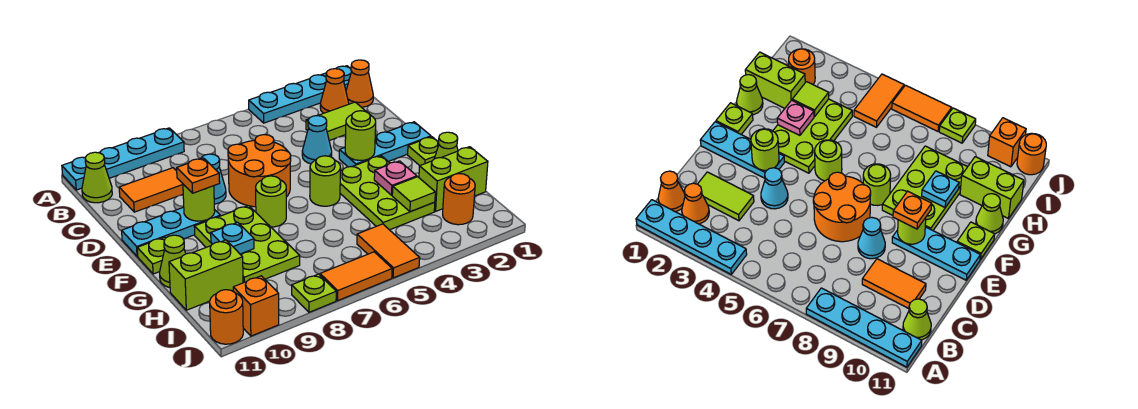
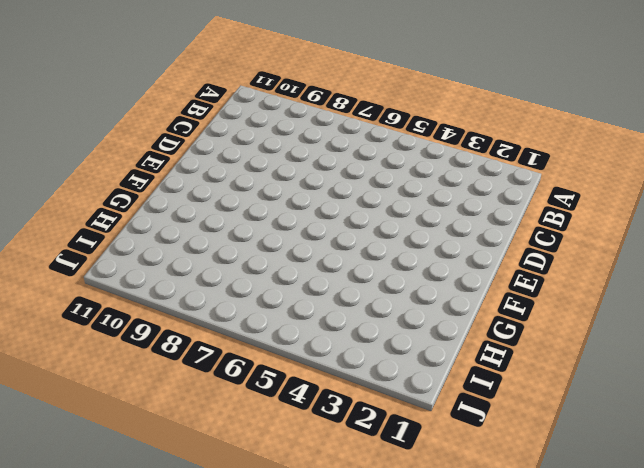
none -> cyan plate A1:A4 level 1
none -> cyan plate A8:A11 level 1
none -> orange cone B1 level 1
none -> orange cone B2 level 1

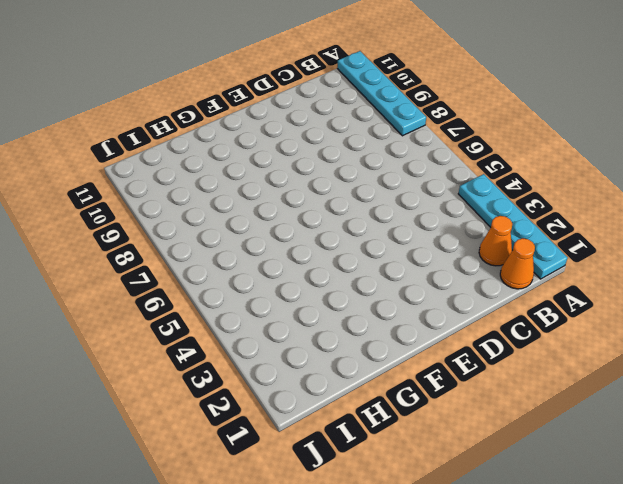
none -> lime cone B11 level 1
none -> lime tile C2:C3 level 1
none -> orange tile C9:C10 level 1
none -> cyan cone D4 level 1

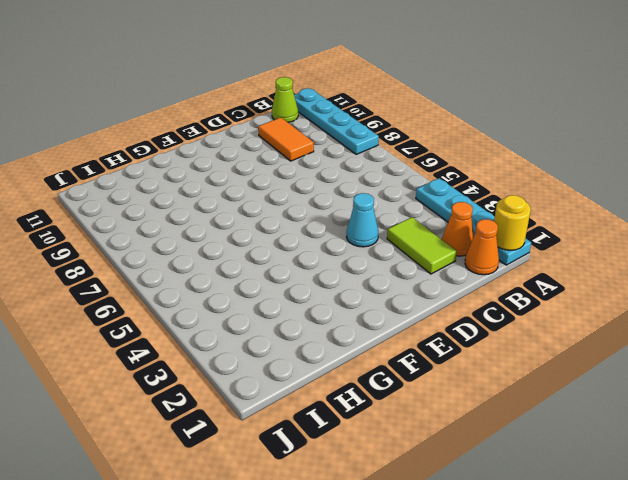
yellow round brick A1 level 2 -> none
none -> orange round brick D6:E7 level 1
none -> cyan cone D8 level 1
none -> cyan plate E1:E3 level 1
none -> cyan plate E9:E11 level 1

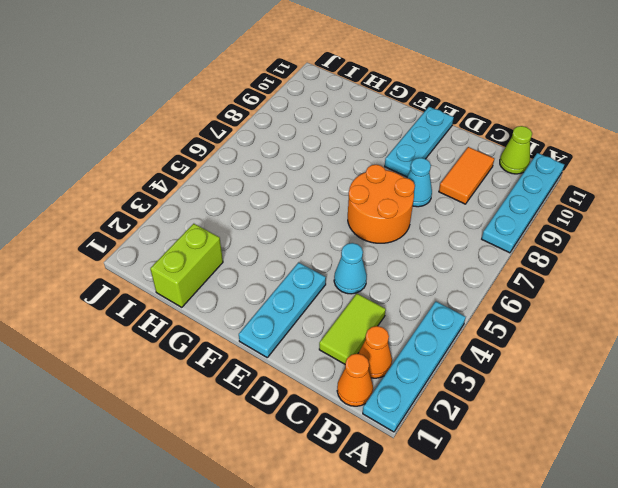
none -> lime plate F1 level 1
none -> lime plate F3:H4 level 1
none -> lime round brick F5 level 1
none -> lime round brick F7 level 1

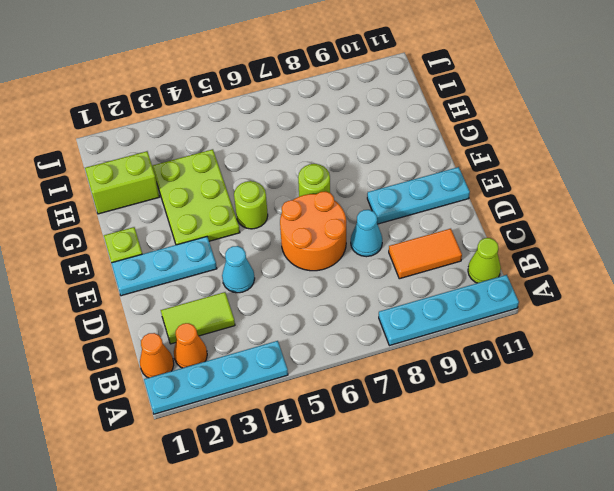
none -> lime plate F8:H9 level 1
none -> lime plate F11 level 1
none -> lime cone G1 level 1
none -> lime cone G11 level 1

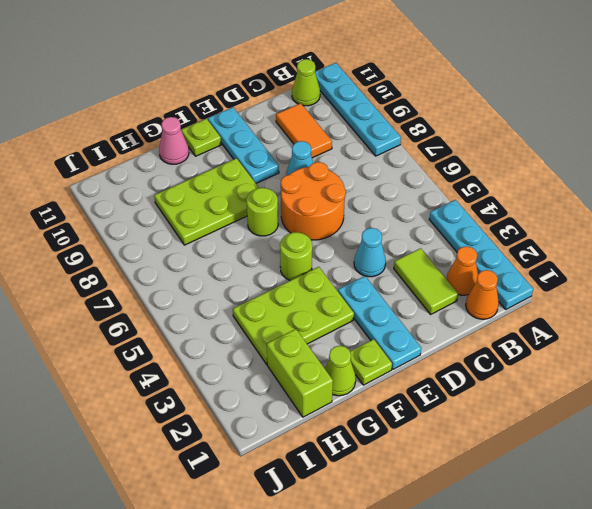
pink cone G11 level 1 -> lime cone G11 level 1
none -> lime brick H10:H11 level 1
none -> orange round brick I2 level 1
none -> orange tile I5:J5 level 1
none -> orange tile J6:J7 level 1

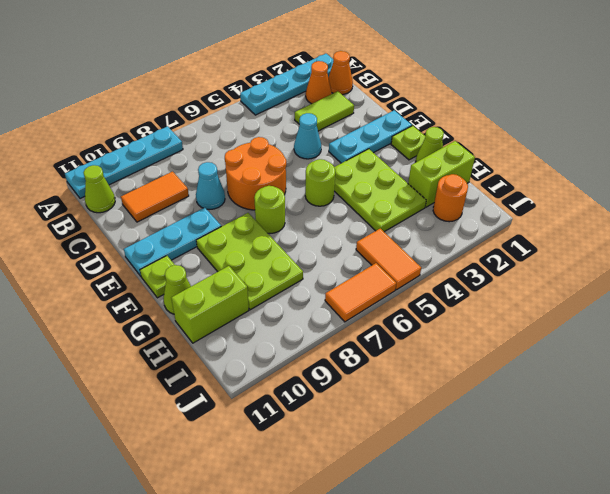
none -> lime plate J8 level 1
none -> orange brick J10 level 1
none -> orange round brick J11 level 1
none -> lime round brick E3 level 2

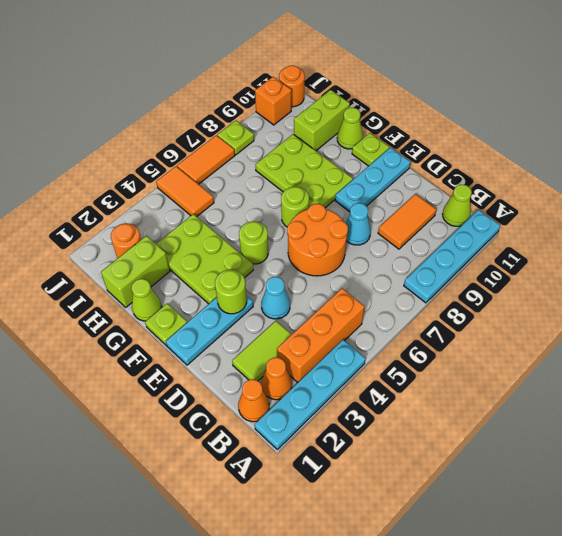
orange brick B3:B5 level 1 -> none
none -> lime round brick E9 level 2
none -> pink plate G3 level 2
none -> cyan plate G9 level 2
none -> lime tile H3 level 2

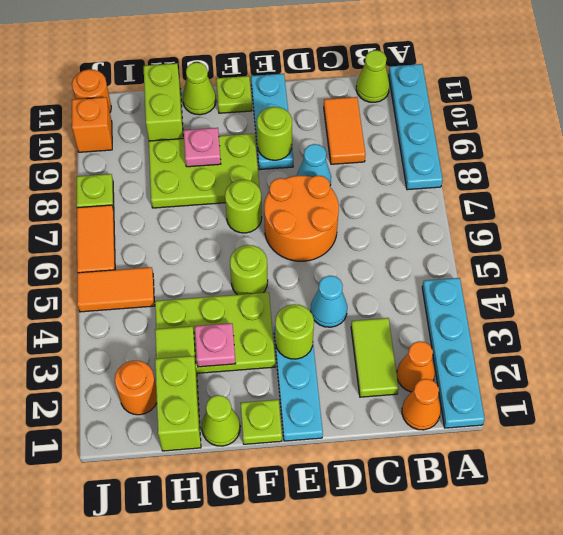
pink plate G9 level 2 -> cyan plate G9 level 2
none -> orange plate E9 level 3

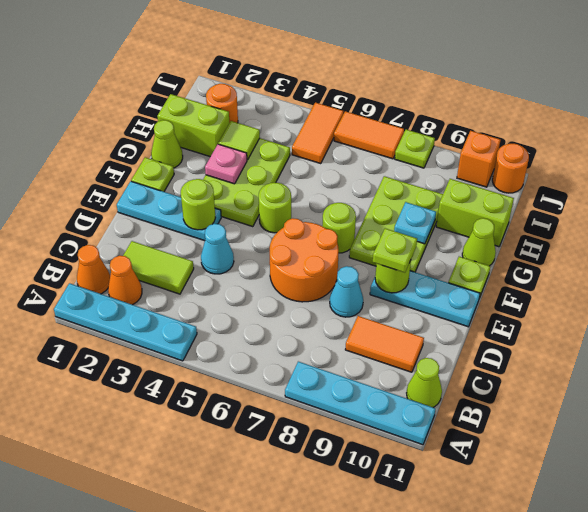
lime plate E9 level 3 -> orange plate E9 level 3

